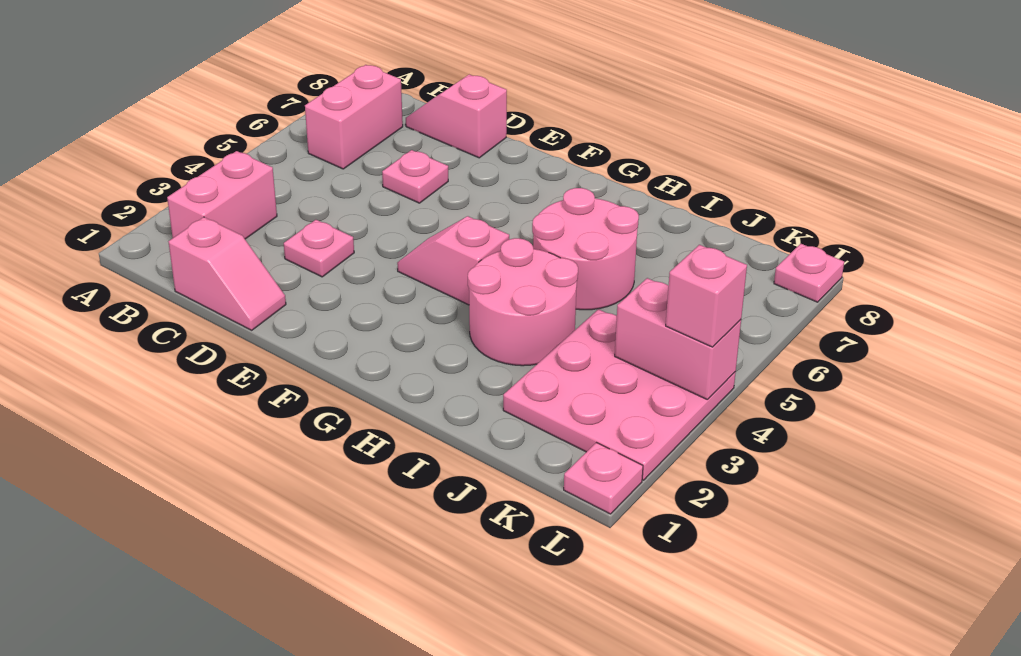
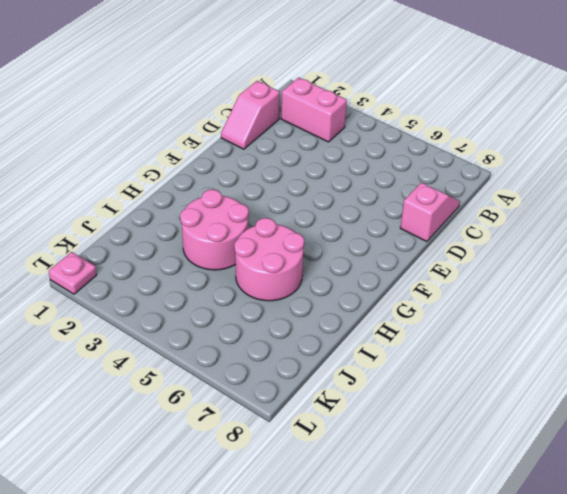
none -> pink brick B6:B7 level 1
none -> pink plate D3 level 1
none -> pink plate D6 level 1

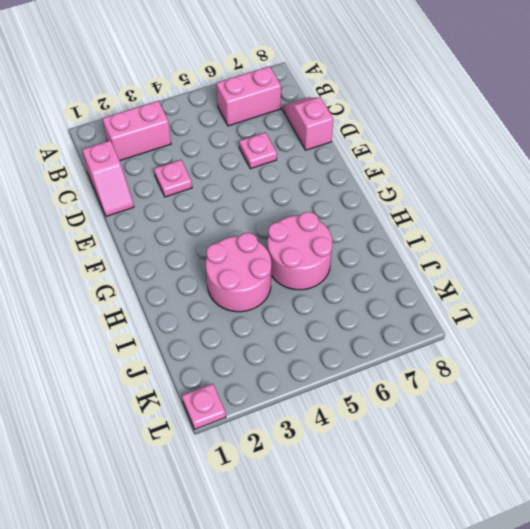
none -> pink slope F4:G4 level 1 top G
none -> pink plate J2:L4 level 1
none -> pink plate L8 level 1

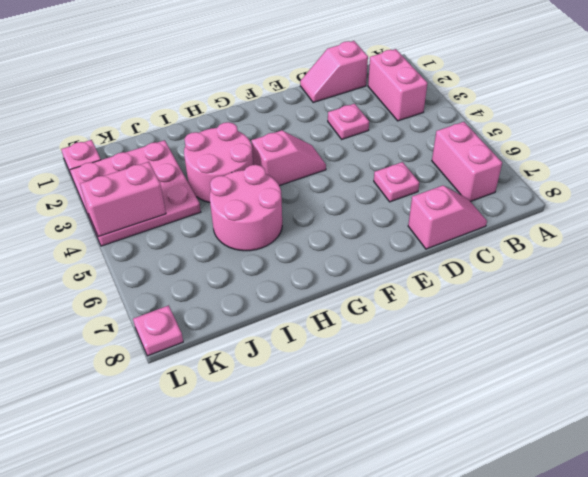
none -> pink brick L4 level 3

